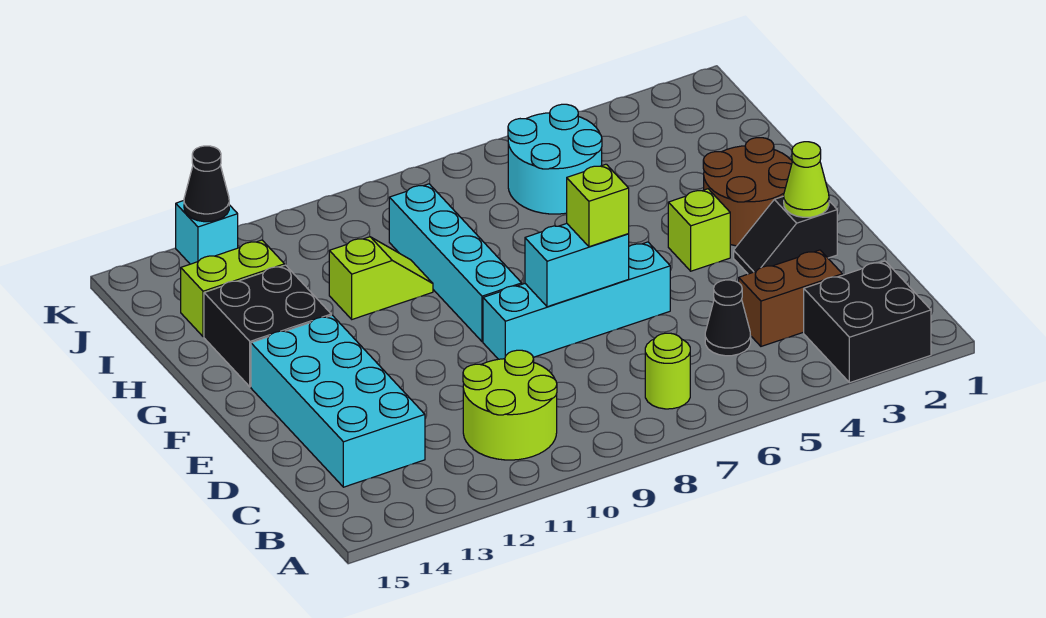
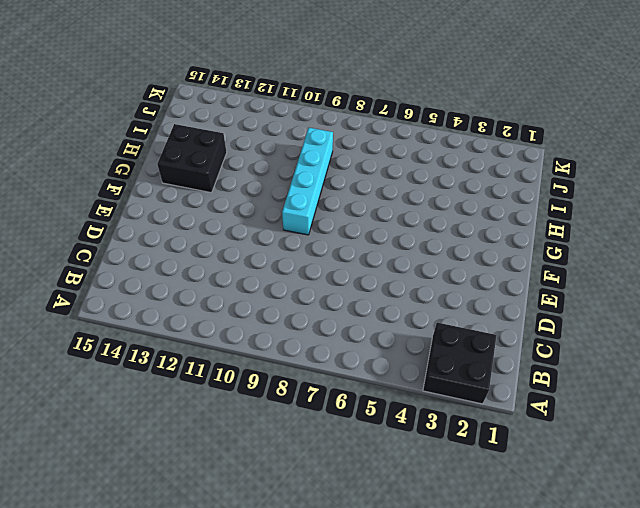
none -> lime round brick B7 level 1
none -> lime round brick B10:C11 level 1
none -> brown brick C3:C4 level 1

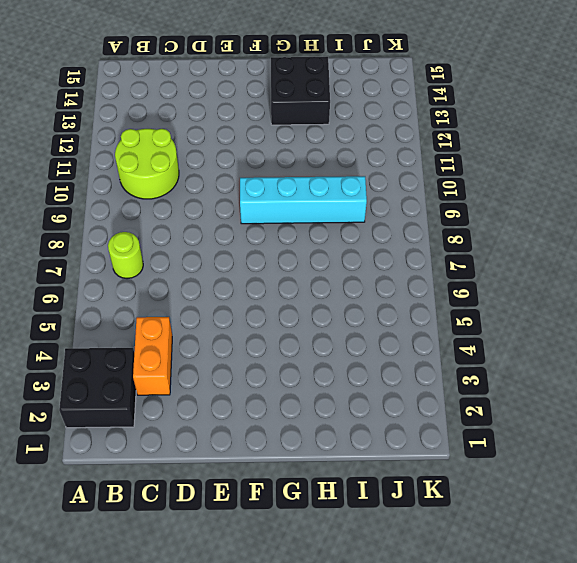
orange brick C3:C4 level 1 -> brown brick C3:C4 level 1
none -> black cone C5 level 1
none -> cyan brick C13:F14 level 1
none -> black slope E2:E3 level 1 top 2

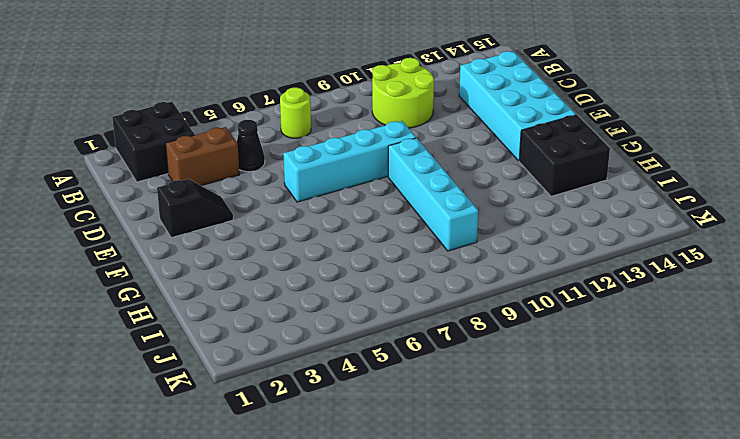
none -> brown round brick F2:G3 level 1
none -> lime brick F4 level 1
none -> lime slope H10:H11 level 1 top 11

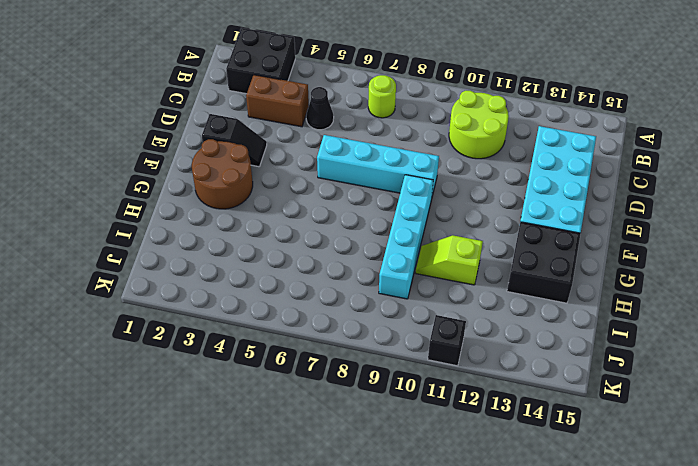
black brick K11 level 1 -> none
none -> lime brick F4 level 1
none -> cyan round brick I5:J6 level 1
none -> lime brick I13:I14 level 1

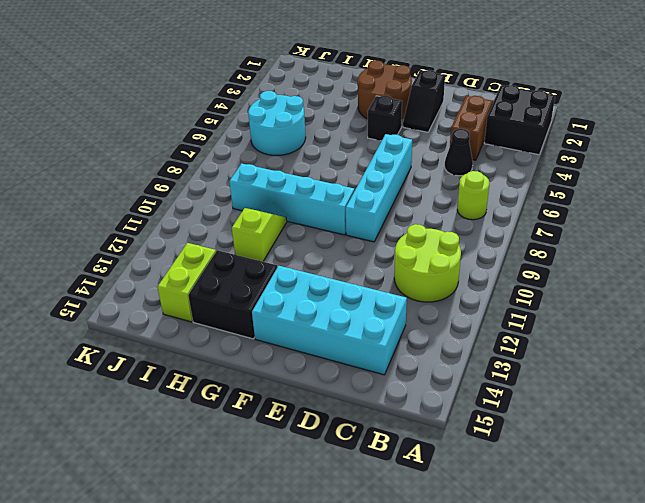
black brick F4 level 1 -> lime brick F4 level 1
none -> cyan brick K13 level 1
none -> lime cone E2 level 2
none -> cyan brick E7:E8 level 2

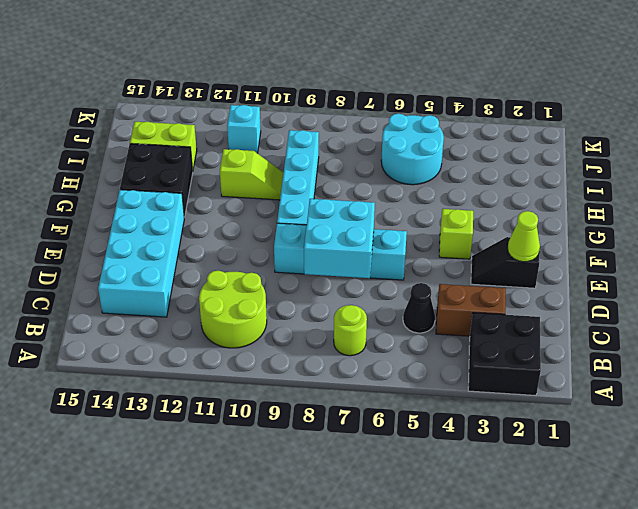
cyan brick D7:E8 level 2 -> cyan brick E7:E8 level 2
cyan brick J11 level 1 -> cyan brick K13 level 1
none -> brown round brick F2:G3 level 1
none -> black cone K13 level 2
none -> lime brick E7 level 3

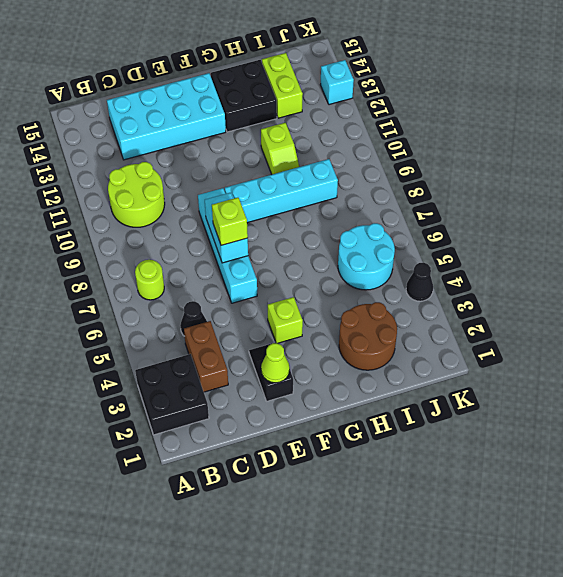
brown round brick H2:I3 level 1 -> brown round brick F2:G3 level 1
black cone K4 level 1 -> black cone K13 level 2

